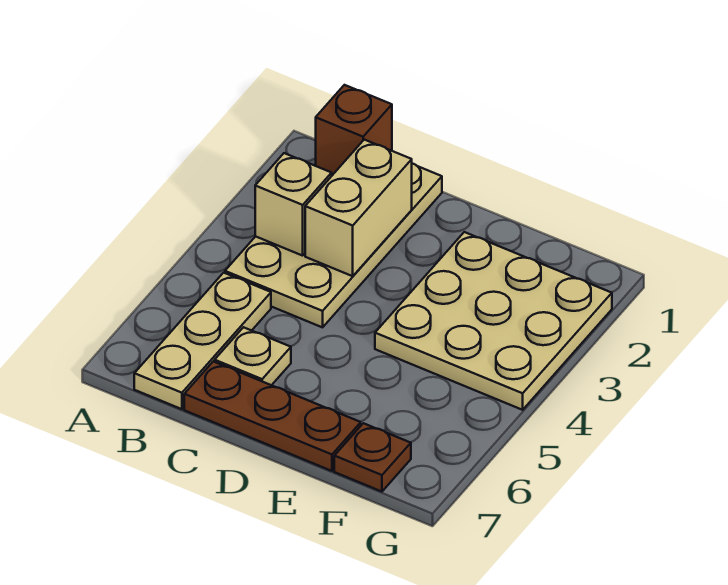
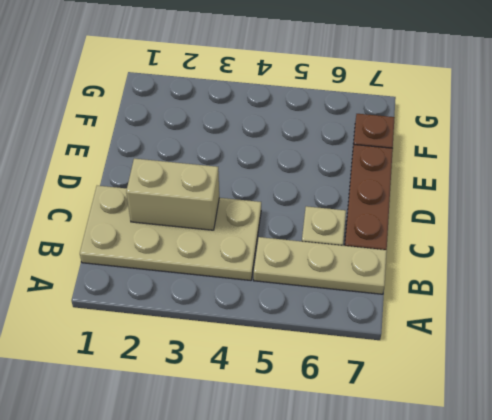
none -> tan plate E2:G4 level 1
none -> brown brick B1 level 2

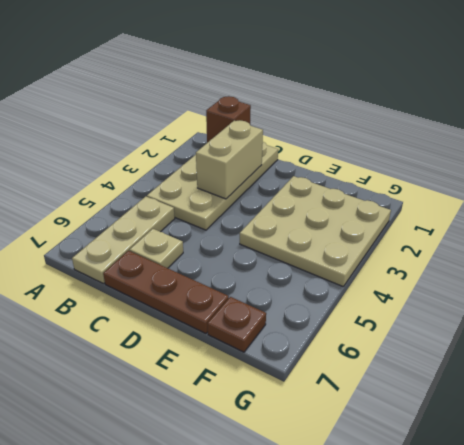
none -> tan brick B3 level 2

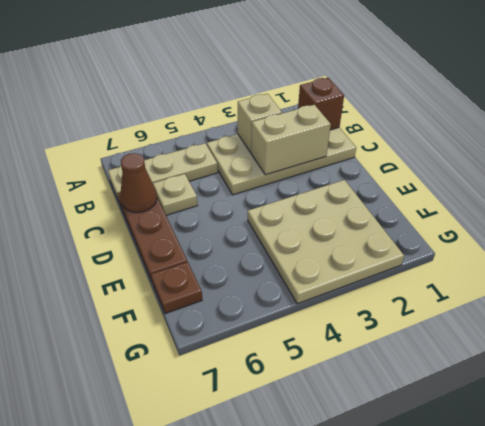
brown cone C7 level 2 -> none

